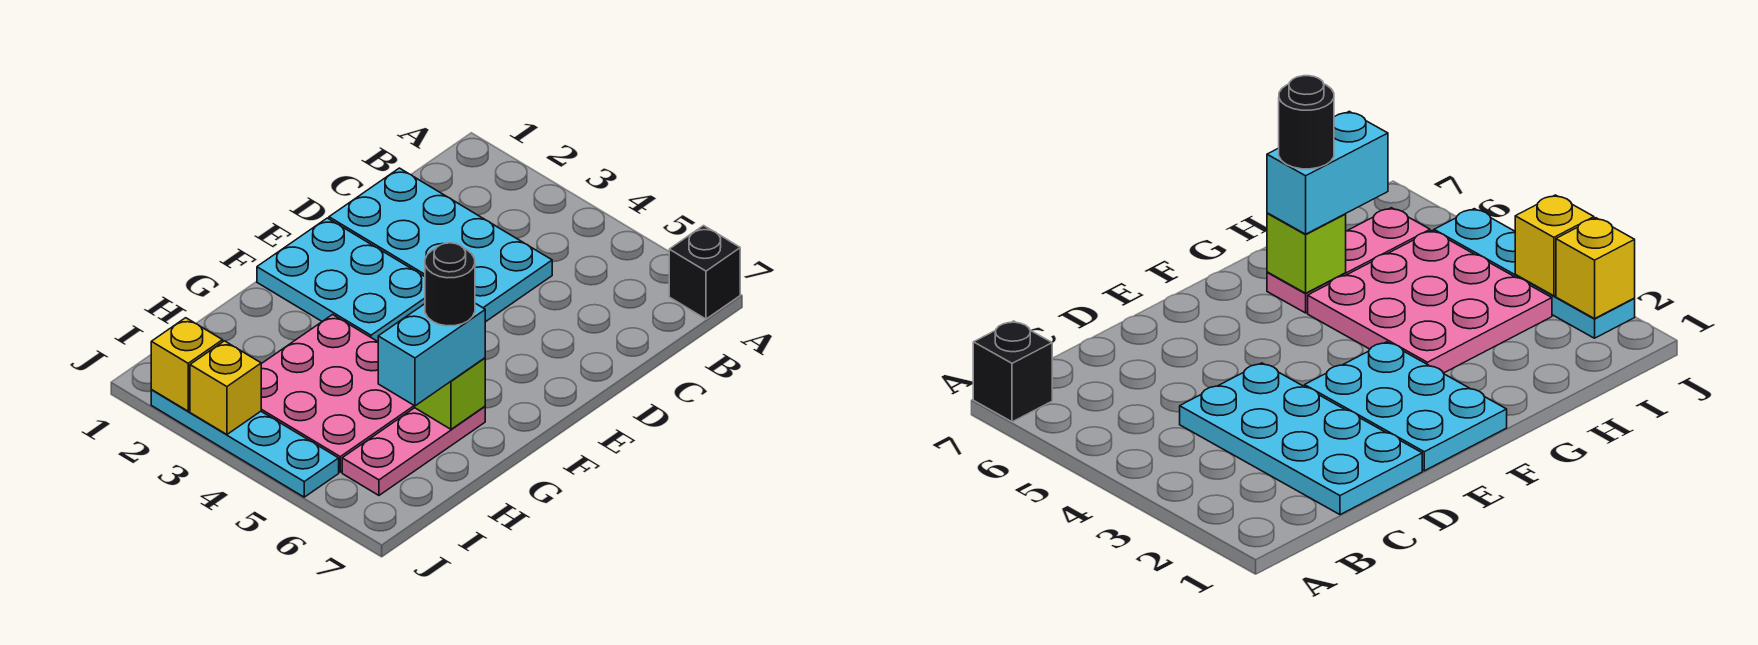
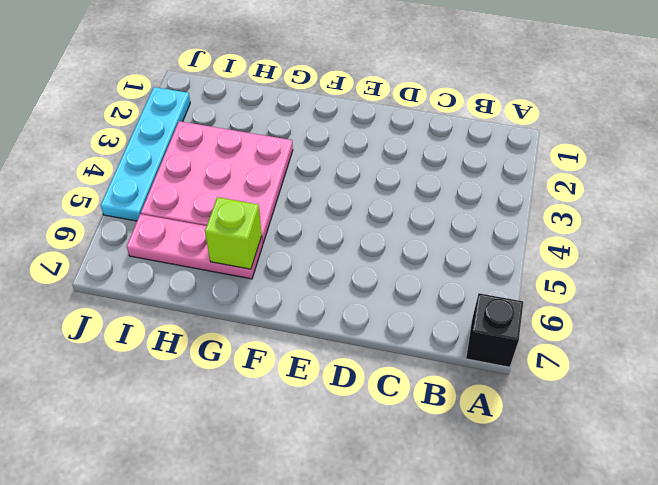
none -> cyan plate C1:D4 level 1
none -> cyan plate E1:F3 level 1

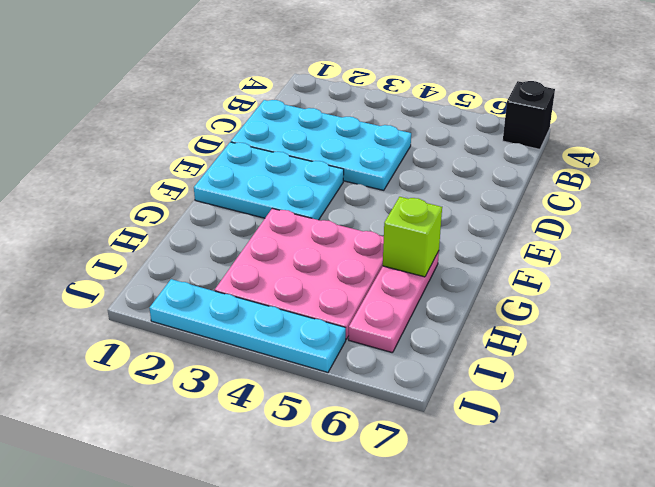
none -> yellow brick J2 level 2
none -> yellow brick J3 level 2

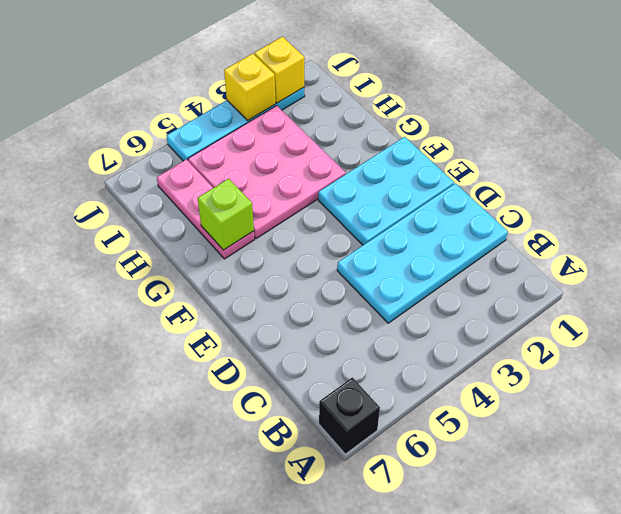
none -> cyan brick G6:H6 level 3
none -> black round brick G6 level 4

